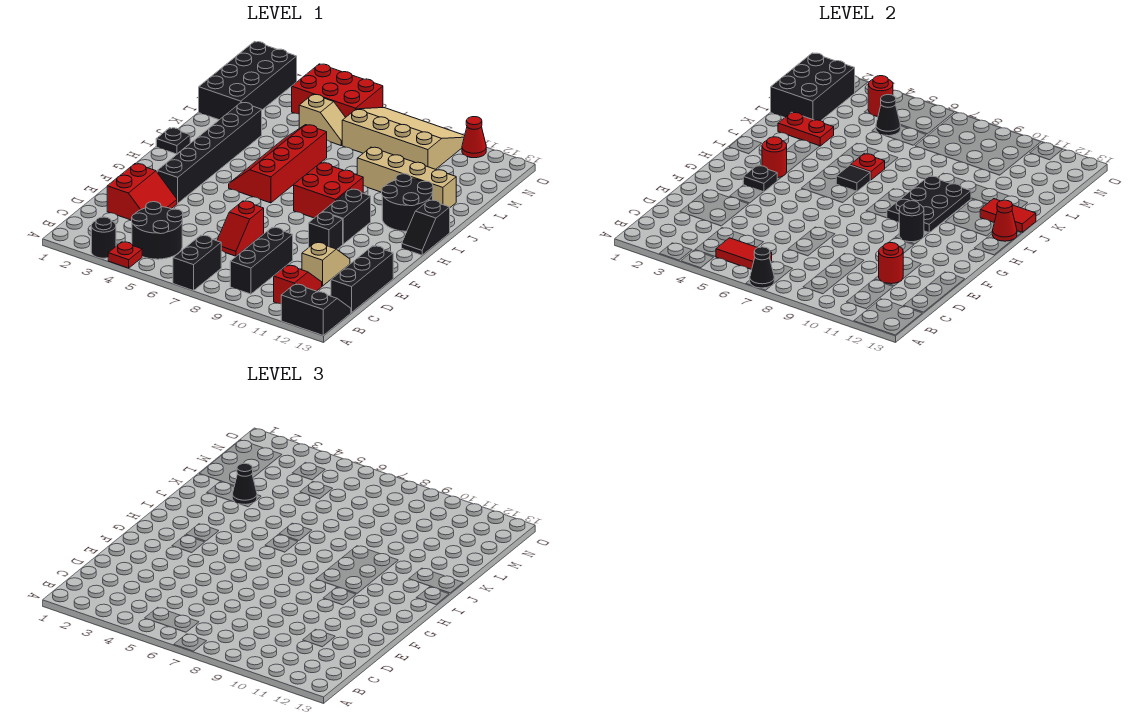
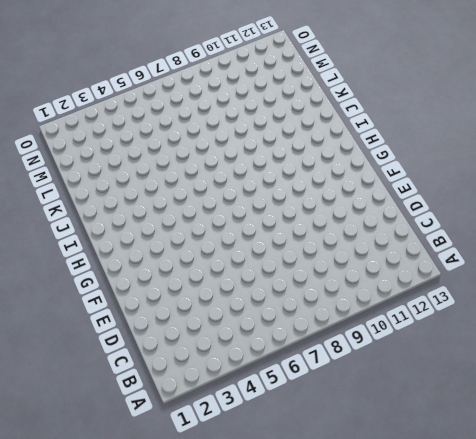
none -> black round brick A3 level 1
none -> red plate A4 level 1
none -> black brick A7:B7 level 1
none -> black slope A12:B13 level 1 top A

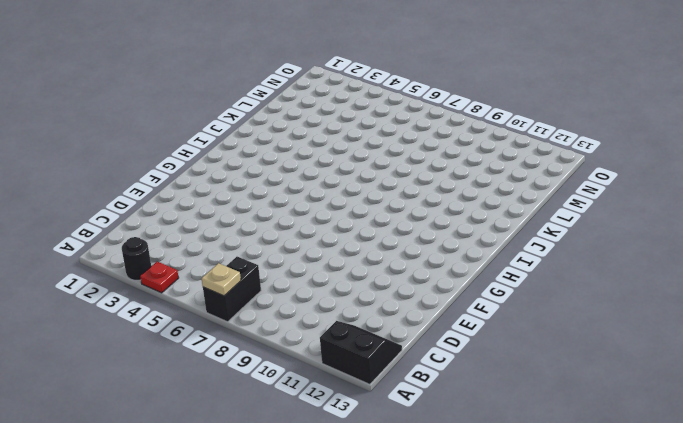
tan plate A7 level 2 -> black cone A7 level 2
none -> black round brick B4:C5 level 1
none -> black brick B9:D9 level 1
none -> red slope B11:C11 level 1 top B
none -> black brick C13:E13 level 1

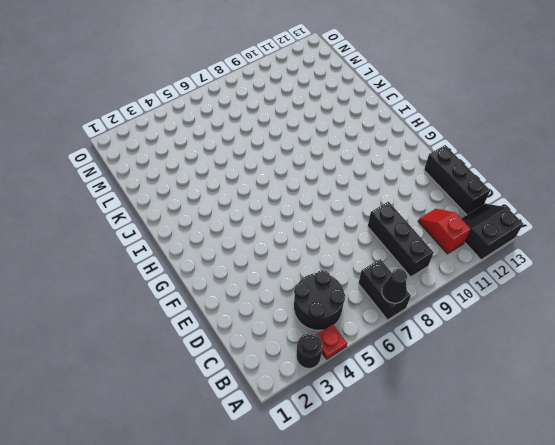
none -> red slope D2:E3 level 1 top 2
none -> red slope D7:E7 level 1 top E
none -> tan slope D11:E11 level 1 top D
none -> black brick F3:K3 level 1

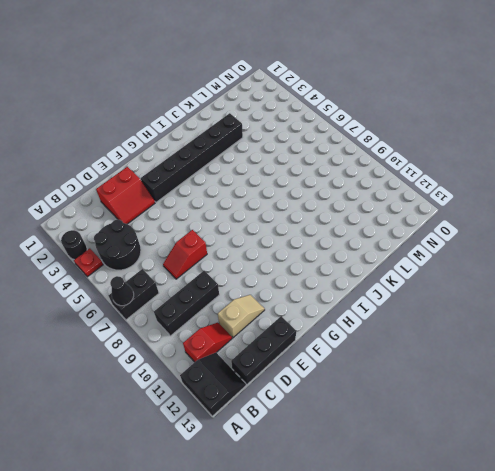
none -> black brick F10 level 1
none -> black brick G10:H10 level 1
none -> red slope H5:K6 level 1 top 6
none -> red brick H8:I9 level 1

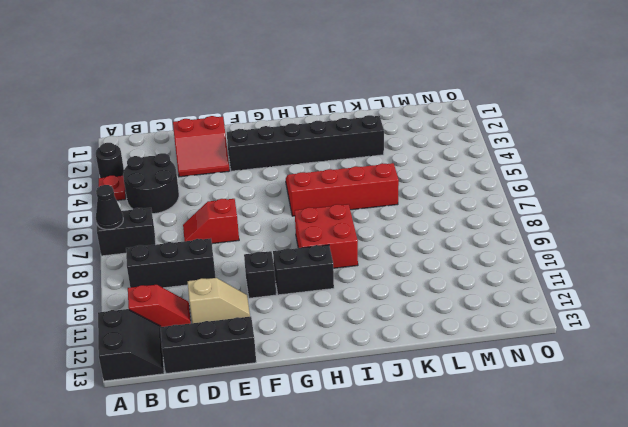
none -> black slope H13:I13 level 1 top I
none -> black plate I1 level 1
none -> black round brick I11:J12 level 1
none -> tan brick K9:K12 level 1

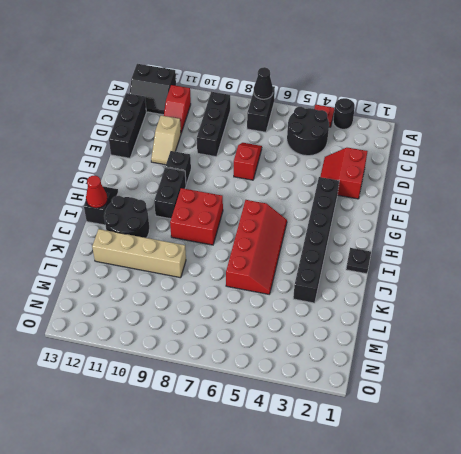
none -> black brick L1:O2 level 1
none -> tan slope M5:M6 level 1 top 5
none -> tan slope M7:O10 level 1 top M
none -> red brick N4:O6 level 1

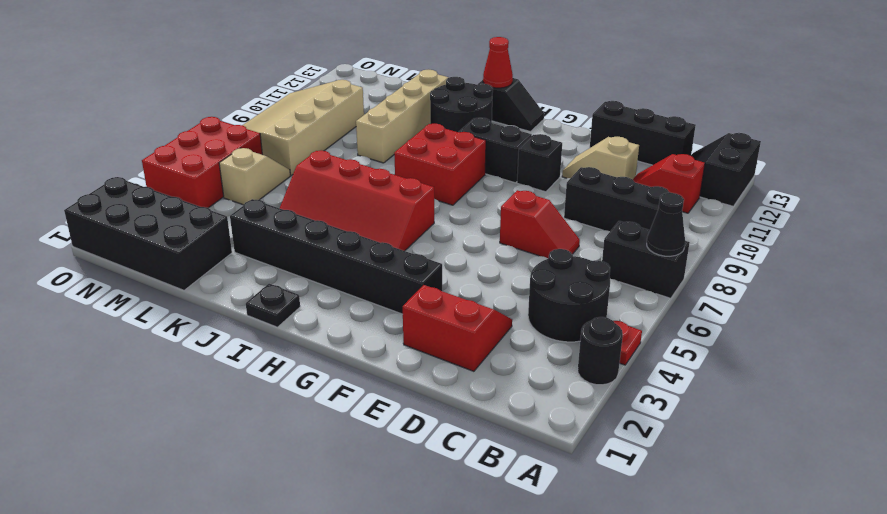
none -> red cone O11 level 1
none -> red tile B5:B6 level 2
none -> red round brick D11 level 2
none -> black plate G3 level 2

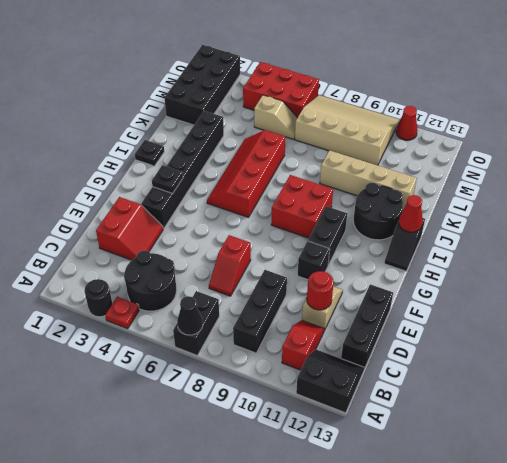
none -> red tile B5:B6 level 2
none -> black round brick G10 level 2
none -> red round brick H3 level 2
none -> black plate H9:J10 level 2

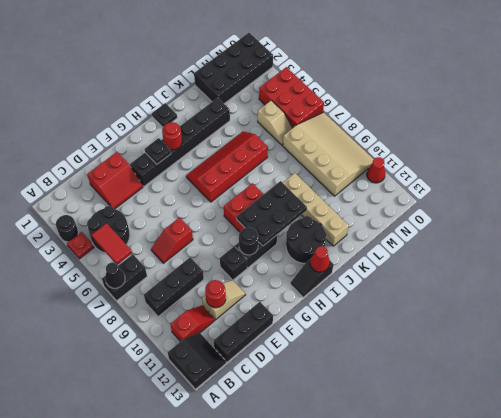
none -> black tile I6 level 2
none -> red plate J6 level 2
none -> red tile J12:J13 level 2
none -> red plate K2:K3 level 2

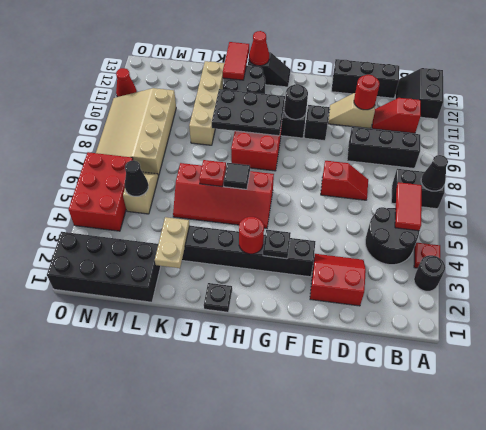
tan plate K2:K3 level 2 -> red plate K2:K3 level 2
none -> black brick L1:N2 level 2
none -> red round brick N4 level 2
none -> black cone K3 level 3

